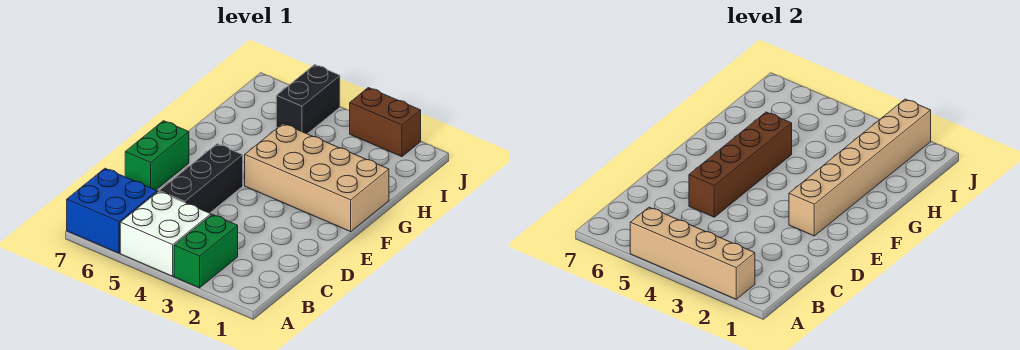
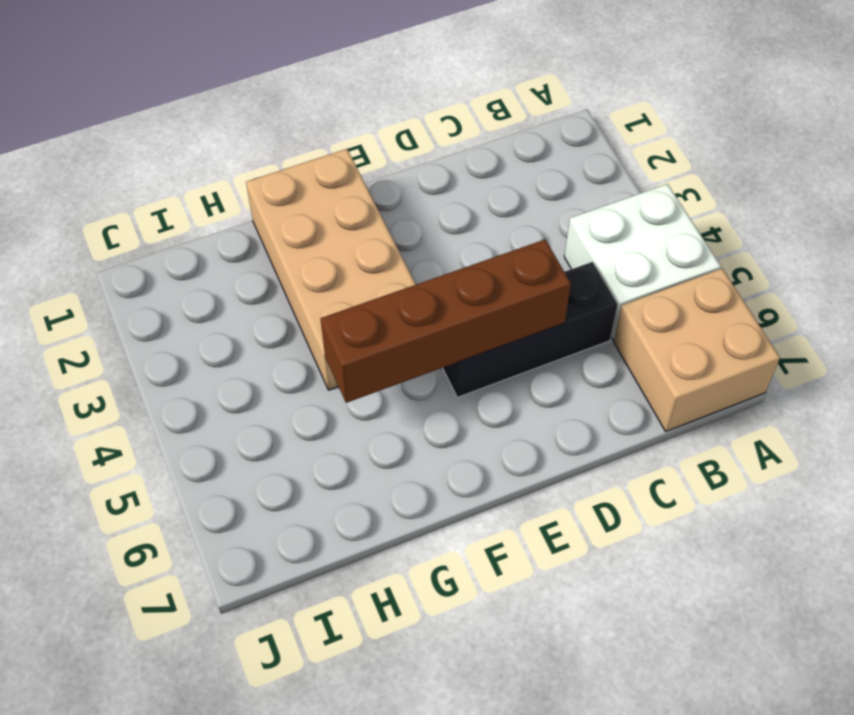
tan brick A6:B7 level 1 -> blue brick A6:B7 level 1
none -> green brick A3:B3 level 1
none -> green brick D7:E7 level 1

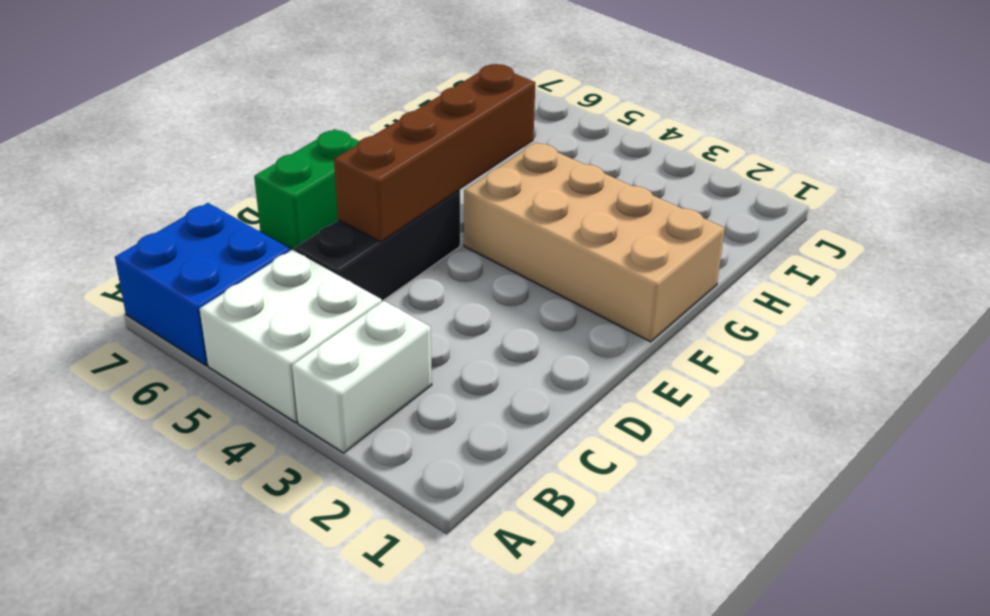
white brick A3:B3 level 1 -> green brick A3:B3 level 1
none -> black brick I5:J5 level 1
none -> brown brick J2:J3 level 1

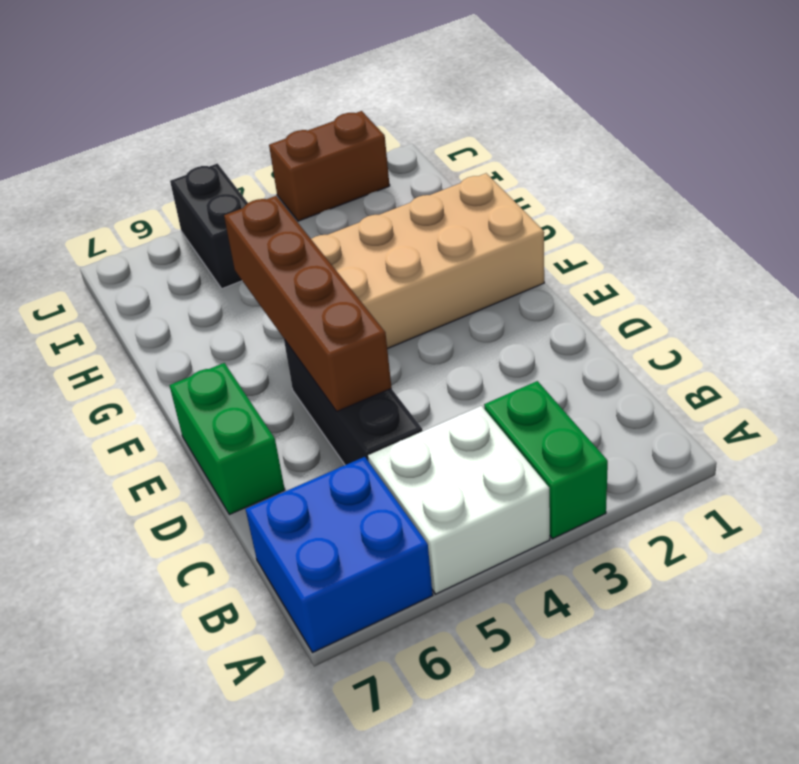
none -> tan brick A2:A5 level 2
none -> tan brick E2:J2 level 2

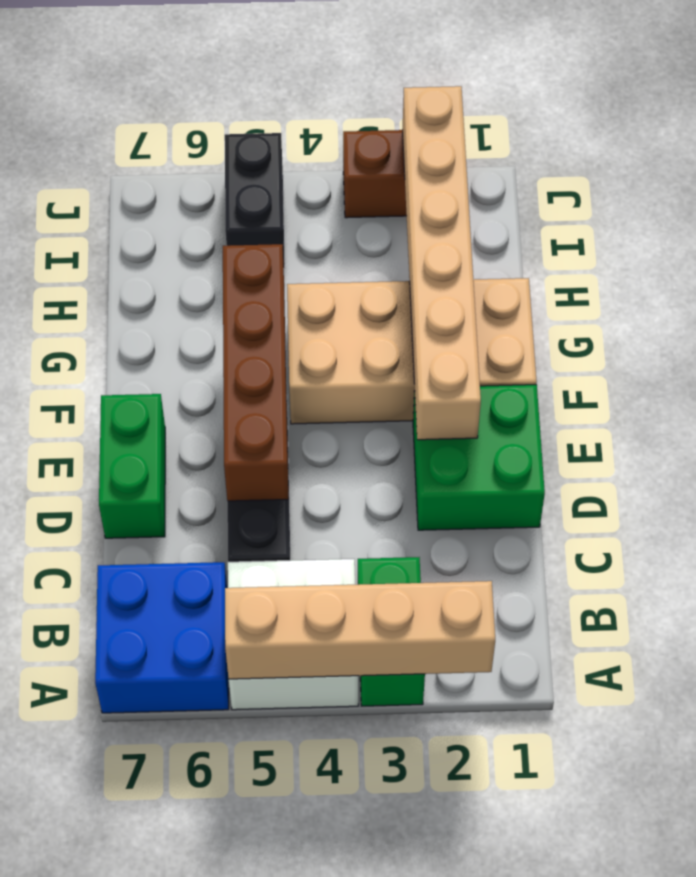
green brick D1:E2 level 1 -> none

